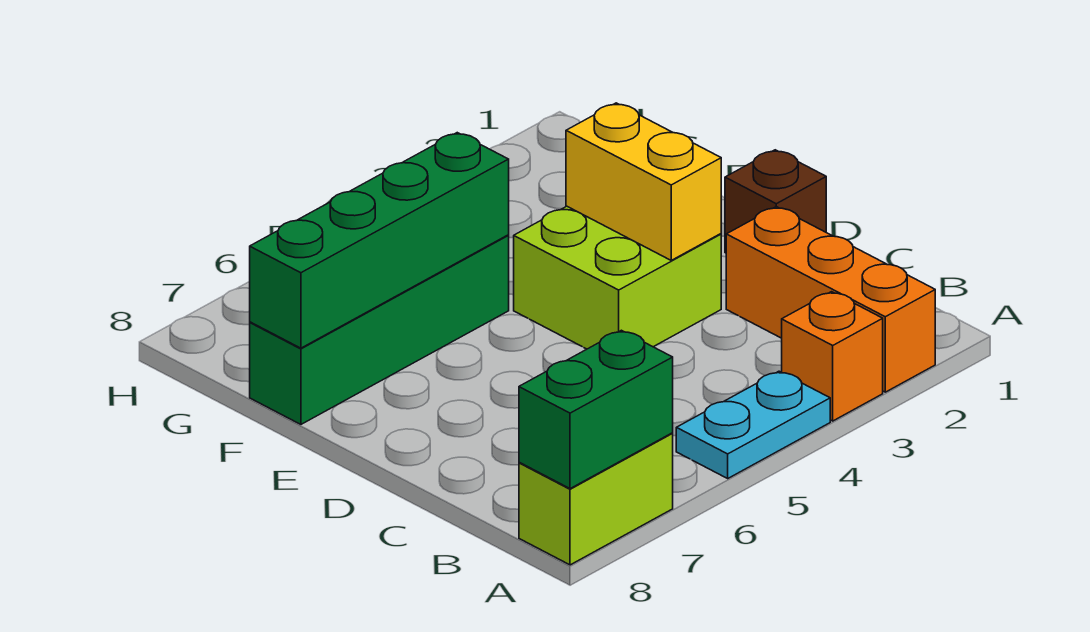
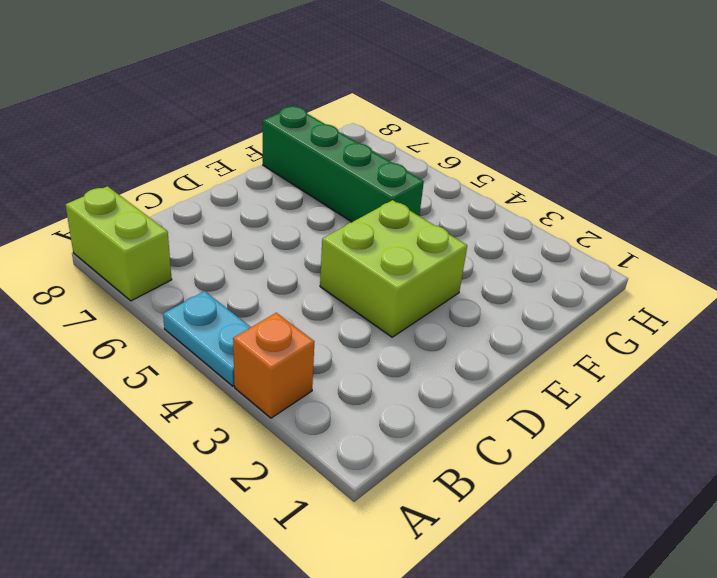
none -> orange brick A2:C2 level 1
none -> brown brick D1 level 1

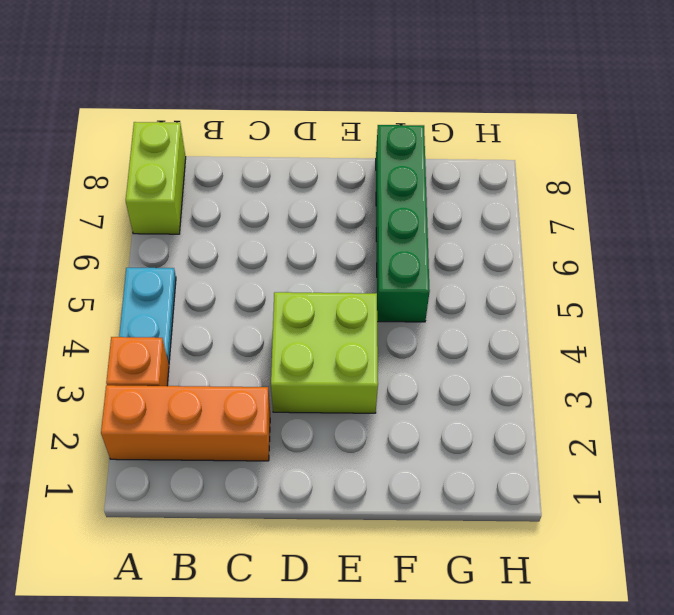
none -> brown brick D1 level 1
none -> green brick A7:A8 level 2

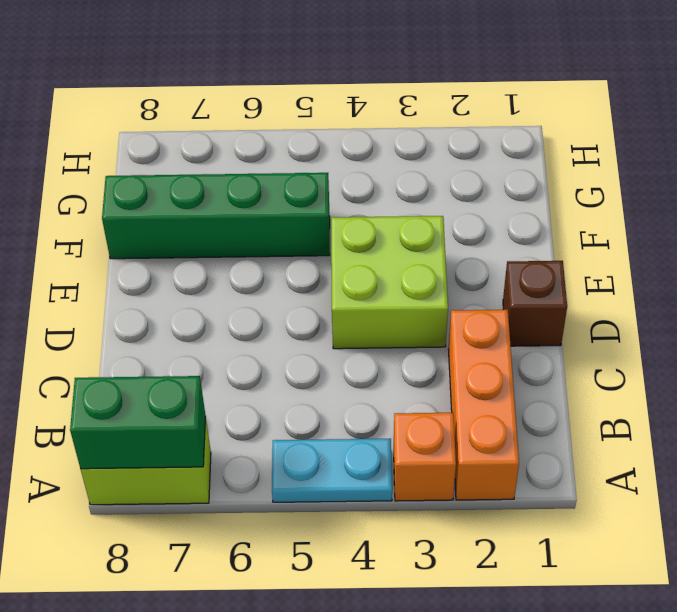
none -> yellow brick D3:E3 level 2
none -> green brick F5:F8 level 2

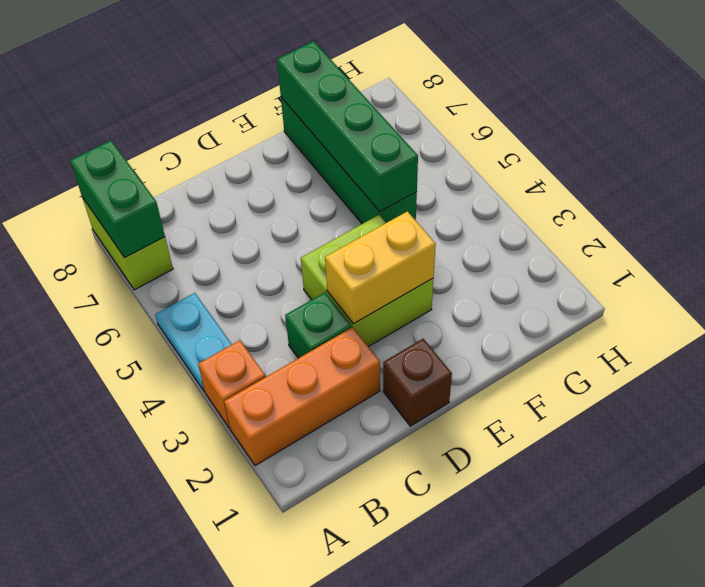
green brick C3 level 1 -> none

